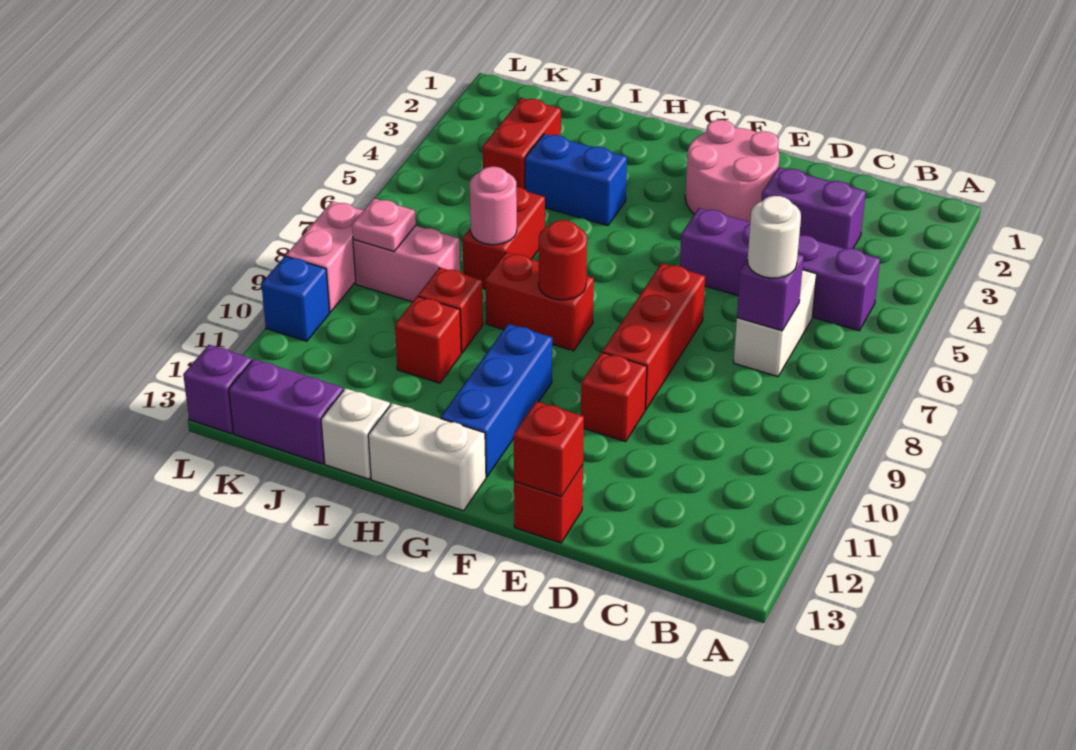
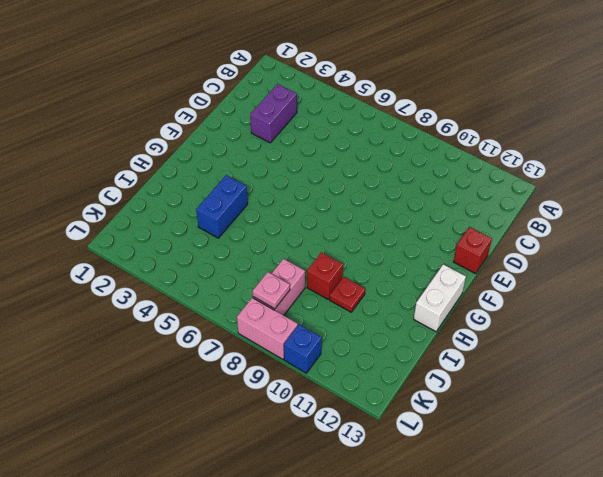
red plate I10 level 1 -> red brick I10 level 1
none -> purple brick B5:E5 level 1
none -> white brick C6:C7 level 1
none -> pink round brick E2:F3 level 1

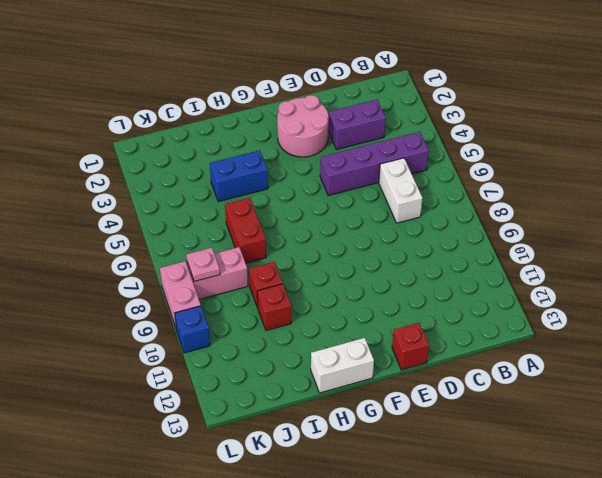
none -> red brick E7:E9 level 1
none -> red brick E10 level 1
none -> red brick G8:H8 level 1

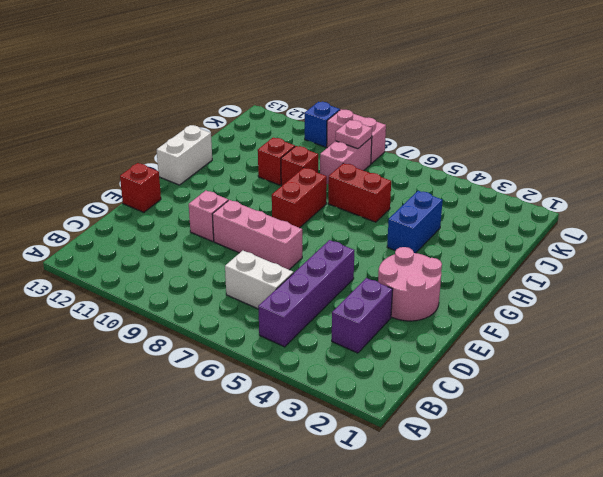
pink brick E7:E9 level 1 -> red brick E7:E9 level 1
pink brick E10 level 1 -> red brick E10 level 1
none -> blue brick G10:G12 level 1
none -> white brick I13 level 1
none -> red brick J3:J4 level 1

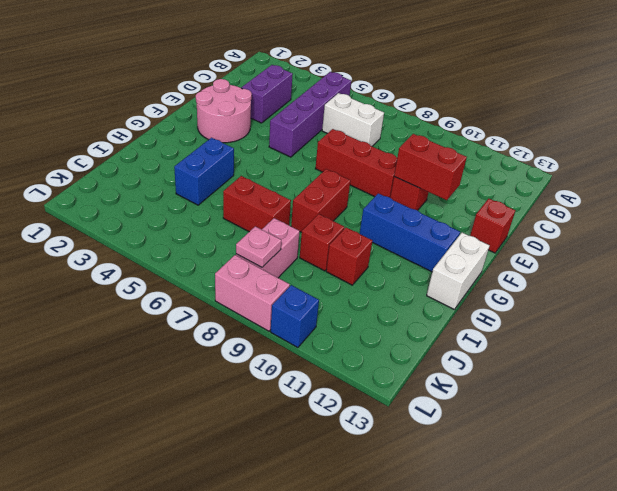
red brick E10:E11 level 2 -> red brick J3:J4 level 1
none -> white brick I13 level 1
none -> purple brick J13:K13 level 1
none -> purple brick L13 level 1

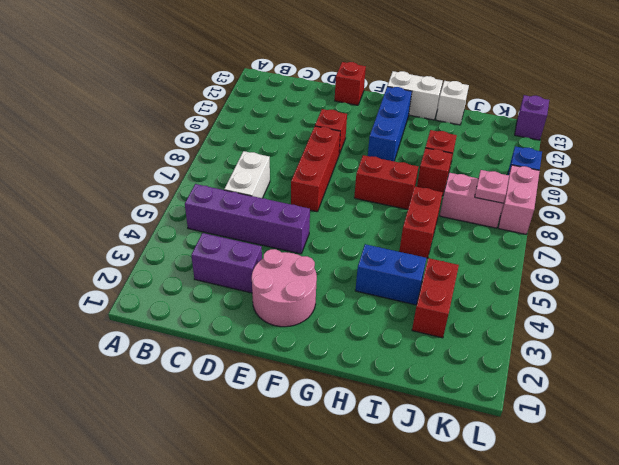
none -> purple brick J13:K13 level 1
none -> purple brick C7 level 2
none -> red brick E13 level 2

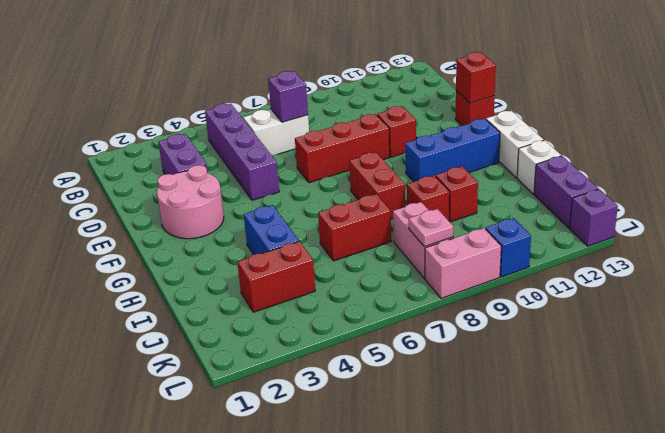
none -> red round brick G8 level 2
none -> pink round brick I7 level 2
none -> white round brick C7 level 3

